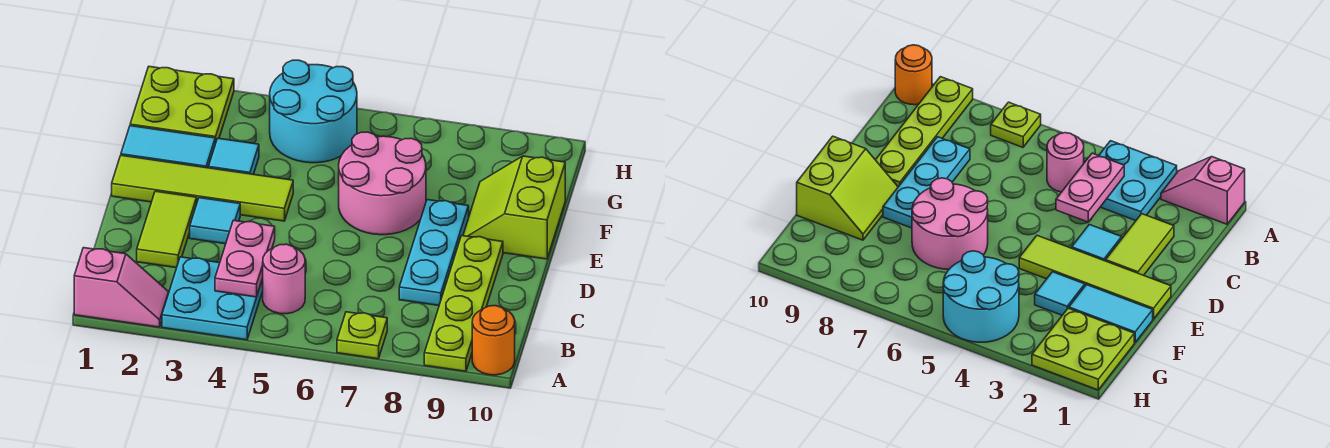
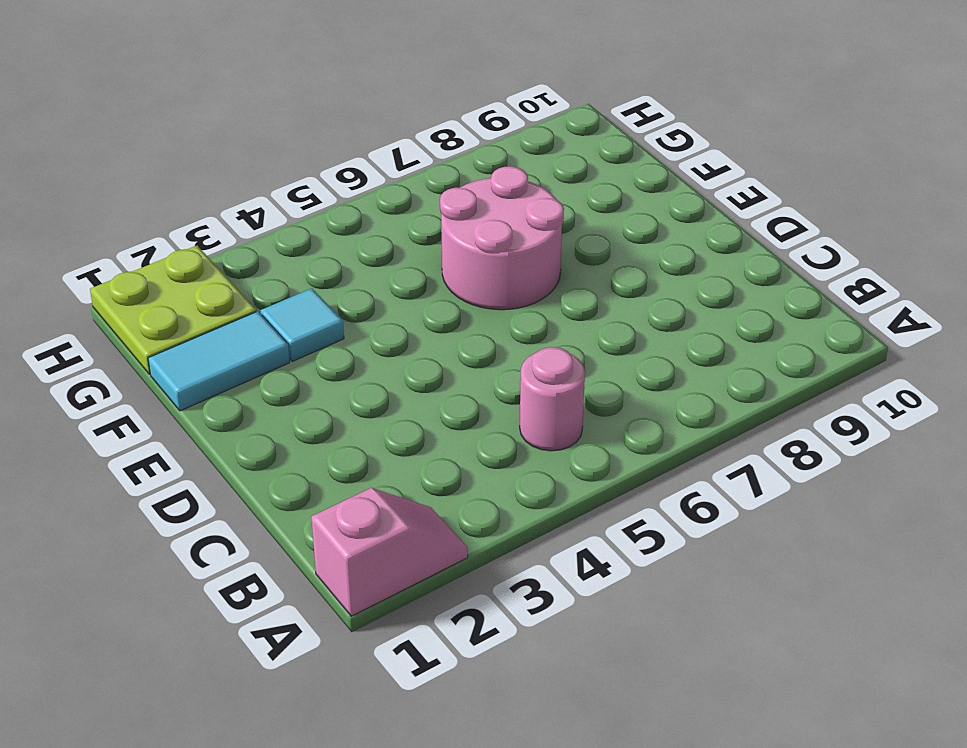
none -> cyan plate A3:B4 level 1
none -> lime plate A7 level 1
none -> lime plate A9:D9 level 1

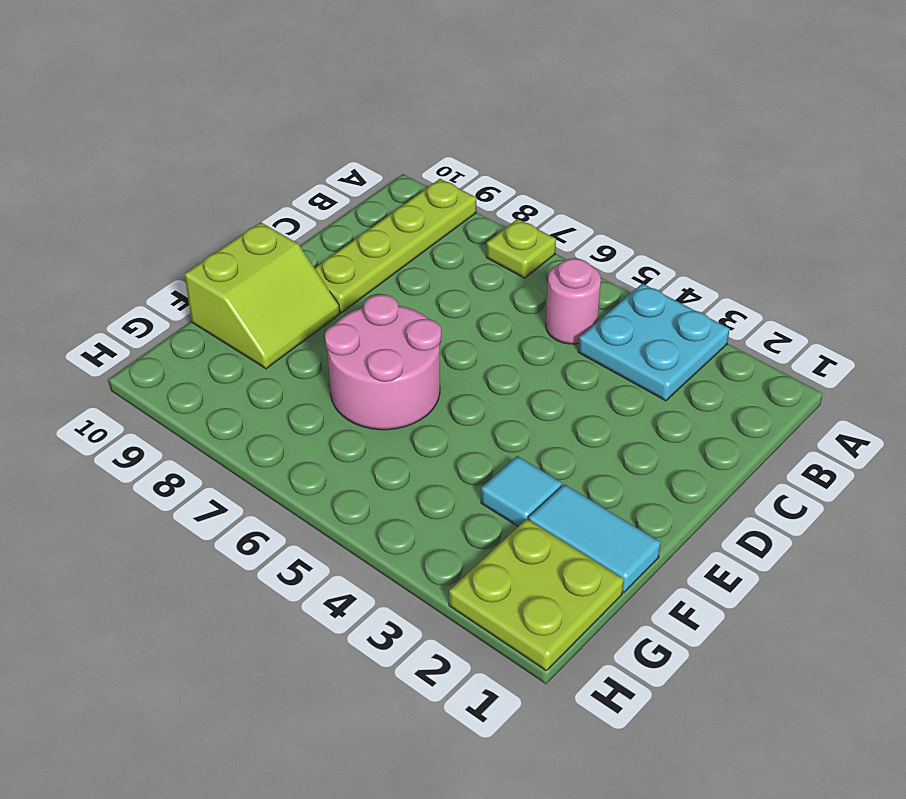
none -> pink slope A1:A2 level 1 top 1
none -> orange round brick A10 level 1
none -> lime tile C2:D2 level 1

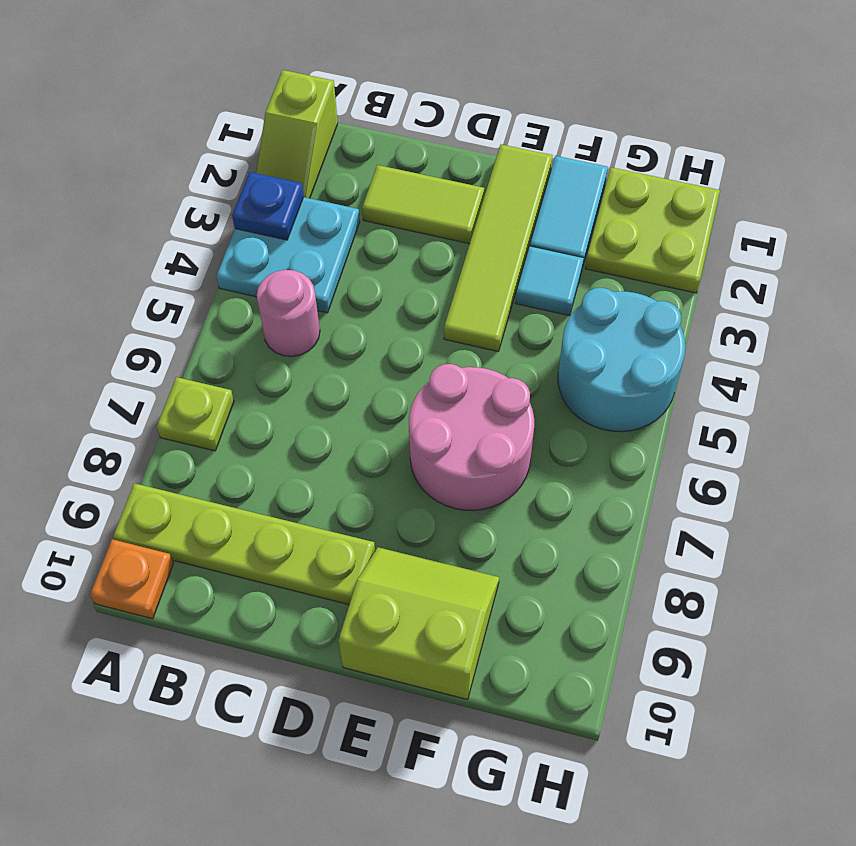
lime slope A1:A2 level 1 top 1 -> pink slope A1:A2 level 1 top 1
blue plate A3 level 2 -> none
orange plate A10 level 1 -> orange round brick A10 level 1
none -> cyan plate C8:E8 level 1
none -> cyan tile D3 level 1
none -> pink plate B4:C4 level 2

